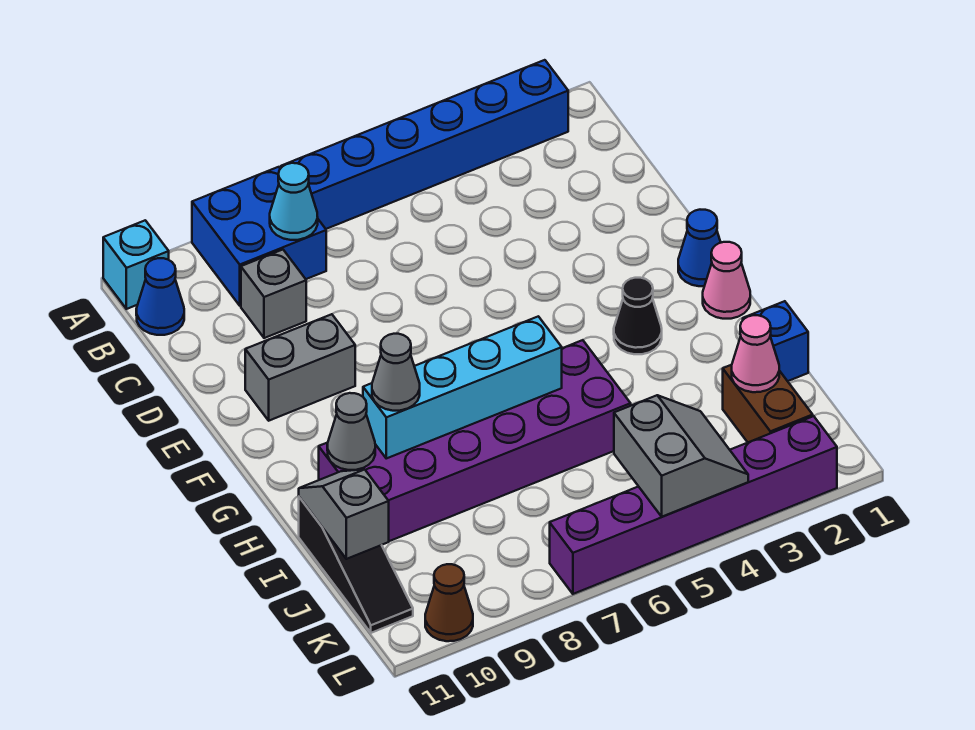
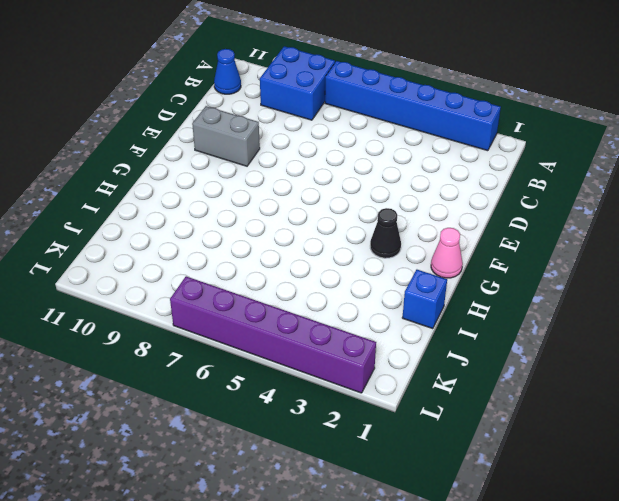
none -> cyan brick A11 level 1
none -> grey brick C9 level 1
none -> blue cone F1 level 1

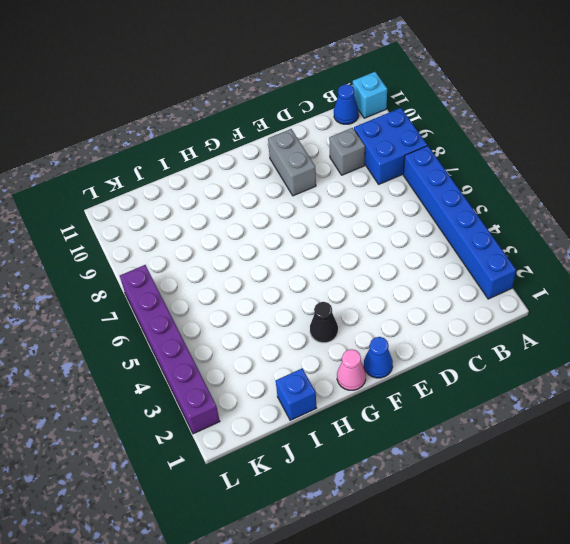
none -> purple brick H5:I10 level 1
none -> black slope I11:K11 level 1 top I
none -> brown brick J2:K2 level 1

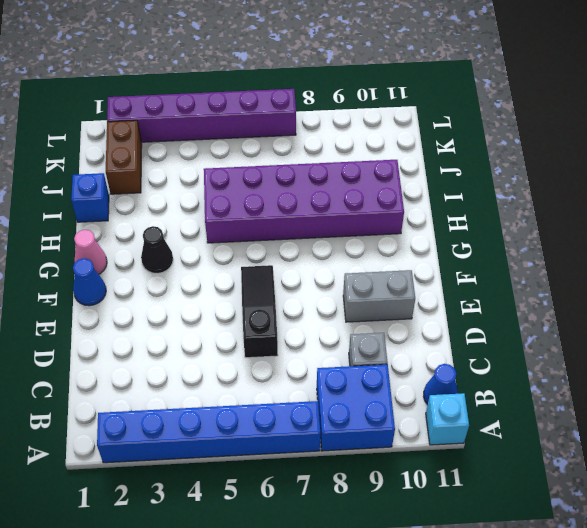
black slope D6:F6 level 1 top D -> black slope I11:K11 level 1 top I
none -> brown cone L10 level 1
none -> cyan cone B8 level 2
none -> cyan brick H6:H9 level 2

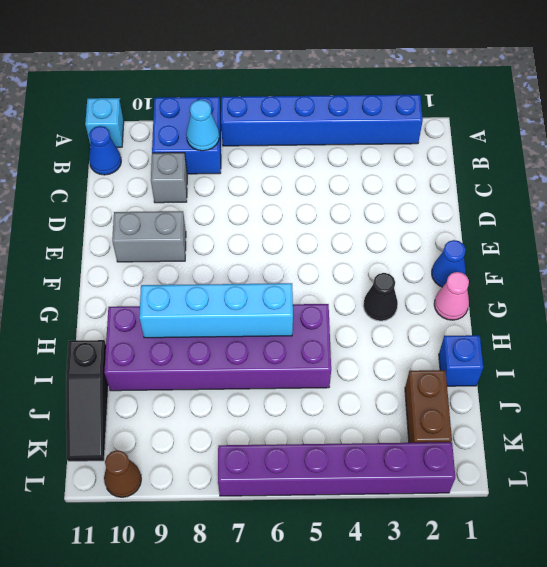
none -> grey cone H10 level 2
none -> grey slope I11:J11 level 2 top J
none -> pink cone J2 level 2

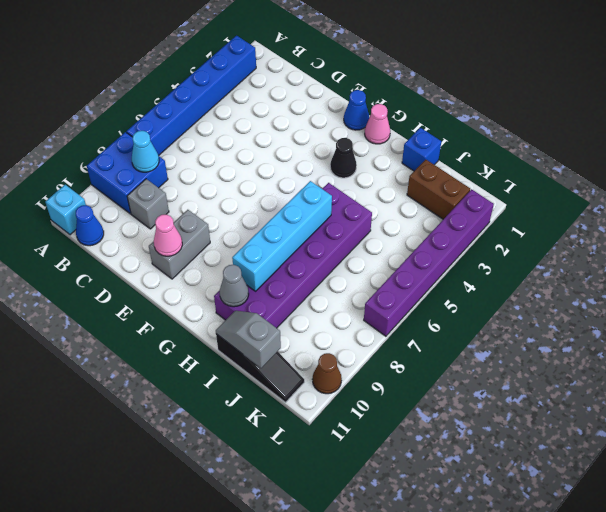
pink cone E10 level 2 -> pink cone J2 level 2
none -> grey slope K4:L5 level 2 top 5
none -> grey cone H9 level 3

